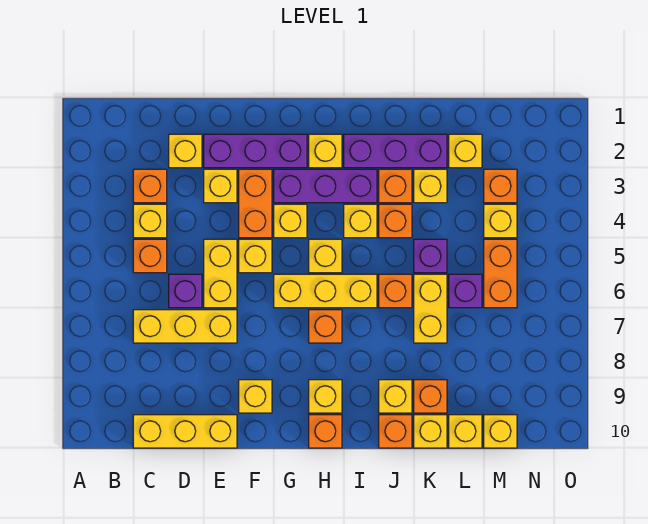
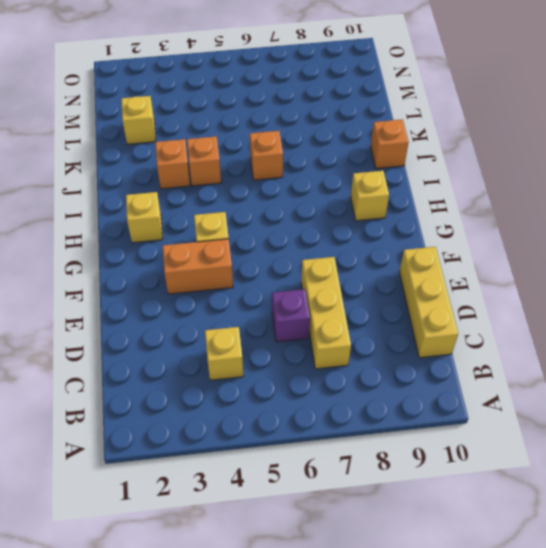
none -> orange brick C3 level 1
none -> orange brick C5 level 1
none -> yellow brick D2 level 1
none -> purple brick E2:G2 level 1

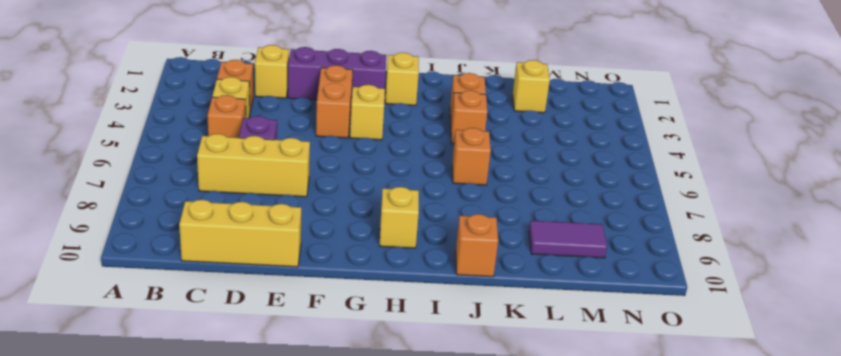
purple tile L9:M9 level 1 -> none
none -> yellow brick E3 level 1
none -> yellow brick E5:E6 level 1
none -> yellow brick F5 level 1
none -> yellow brick F9 level 1

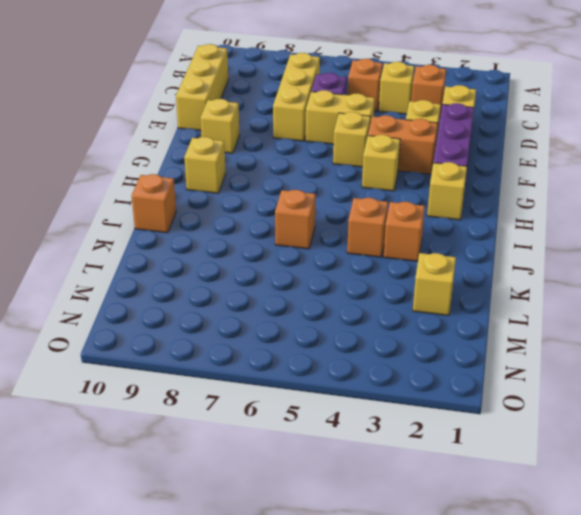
none -> purple brick G3:I3 level 1
none -> yellow brick G6:I6 level 1
none -> yellow brick H5 level 1
none -> orange brick H7 level 1

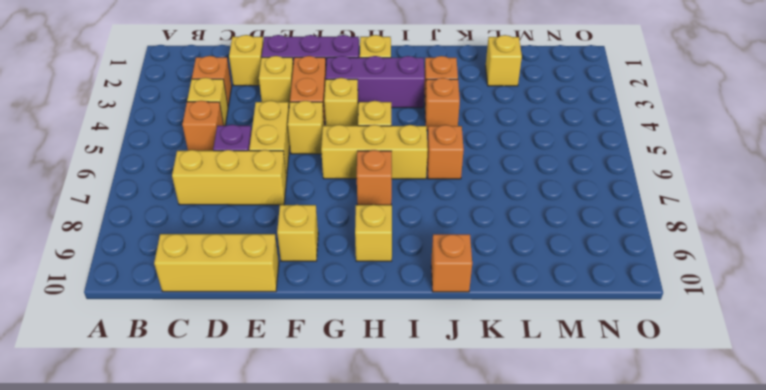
none -> orange brick H10 level 1
none -> purple brick I2:K2 level 1
none -> yellow brick I4 level 1
none -> yellow brick J9 level 1

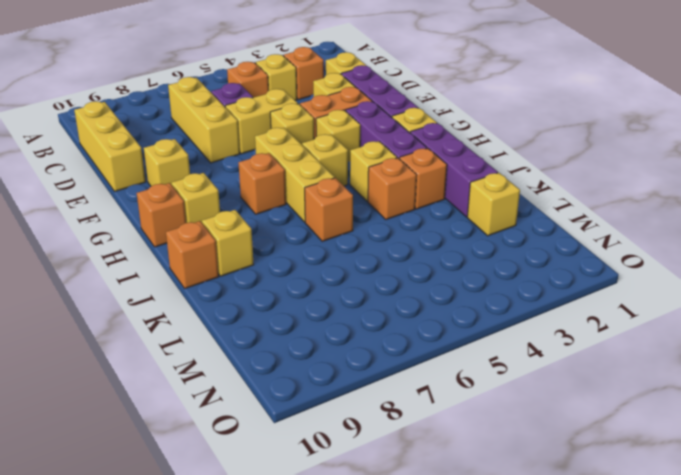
none -> yellow brick K3 level 1
none -> purple brick K5 level 1
none -> yellow brick K6:K7 level 1
none -> orange brick K9 level 1

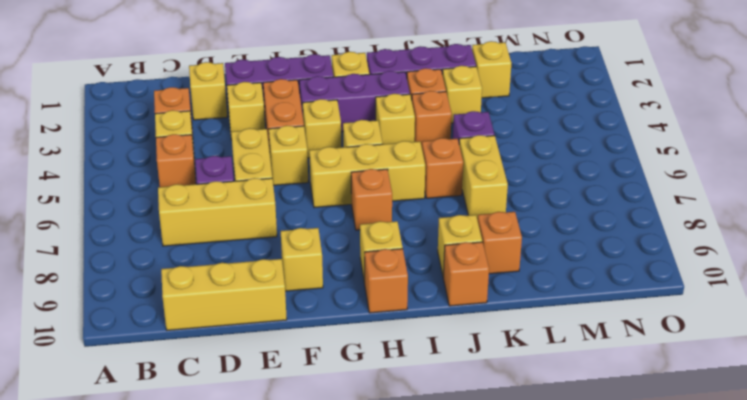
none -> yellow brick K10 level 1
none -> purple brick L6 level 1
none -> yellow brick L10 level 1
none -> orange brick M3 level 1

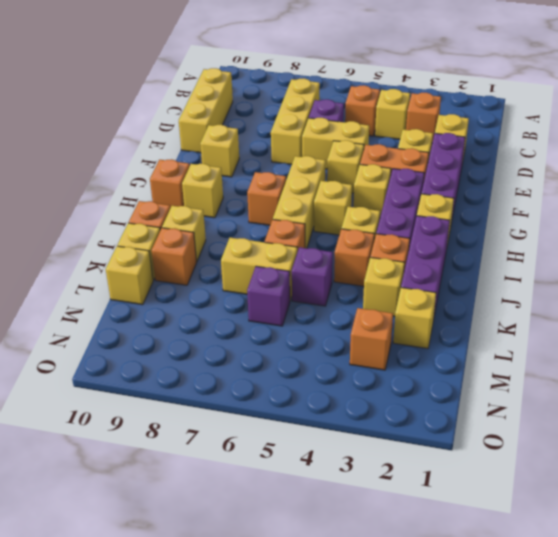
none -> yellow brick M4 level 1
none -> orange brick M5:M6 level 1
none -> yellow brick M10 level 1

